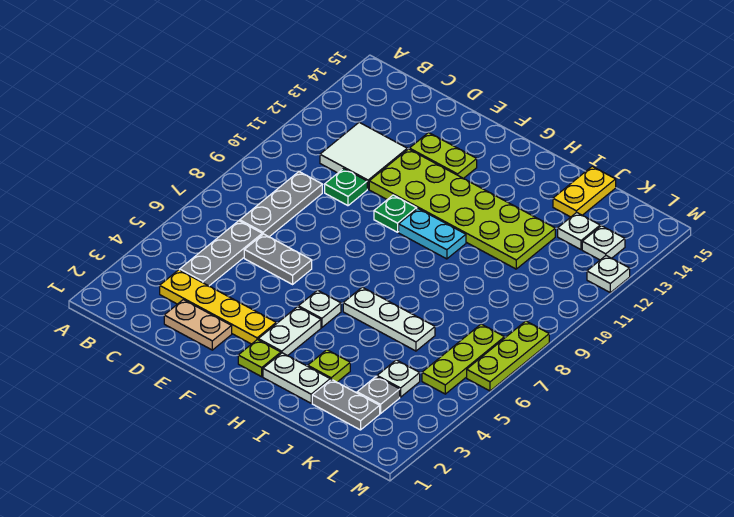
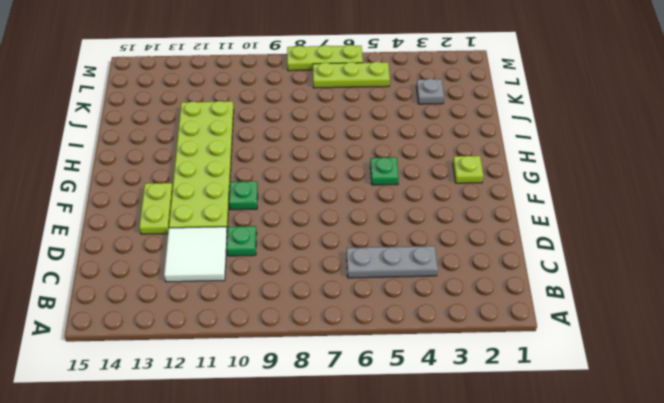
green plate G5 level 1 -> white plate G5 level 1
none -> yellow plate C3:F3 level 1
none -> grey plate C7:C9 level 1
none -> tan plate D2:E2 level 1

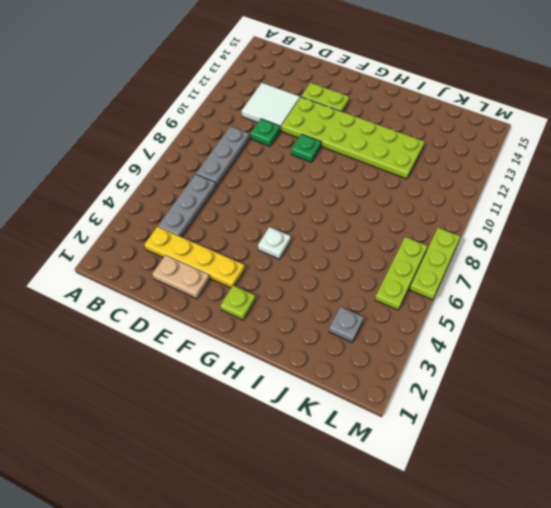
none -> grey plate D6:E6 level 1
none -> white plate G3:G4 level 1
none -> cyan plate G10:H10 level 1

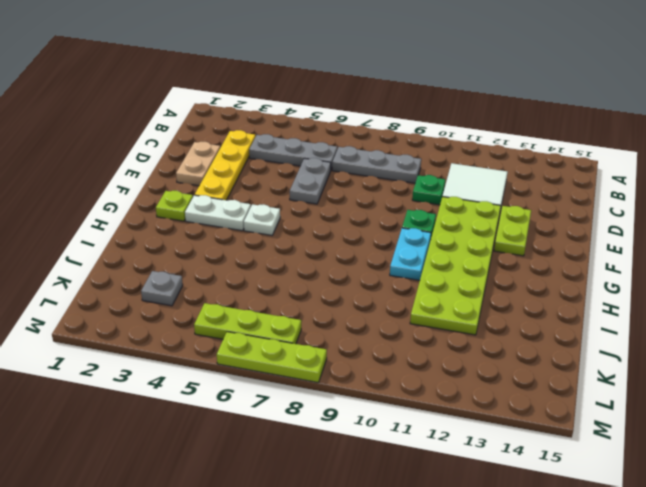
none -> white plate H2:I2 level 1
none -> white plate H6:J6 level 1
none -> lime plate I3 level 1

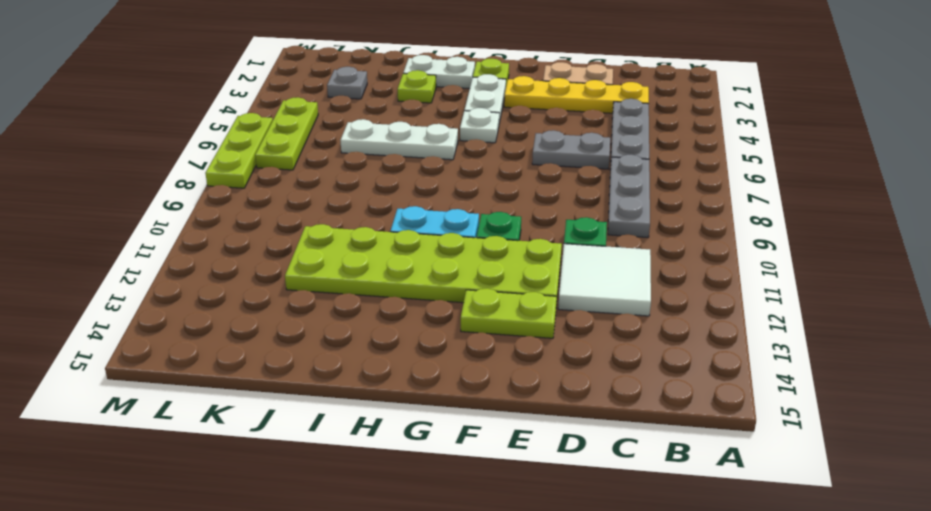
none -> grey plate J2:K2 level 1
none -> yellow plate J14:J15 level 1
none -> white plate K4 level 1

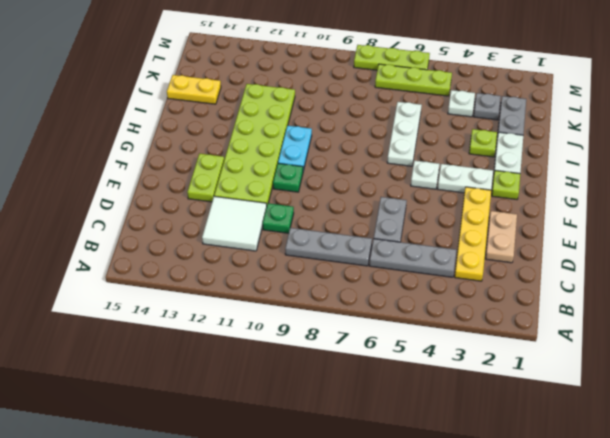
none -> white plate K13 level 1
none -> white plate L13 level 1
none -> white plate M12 level 1

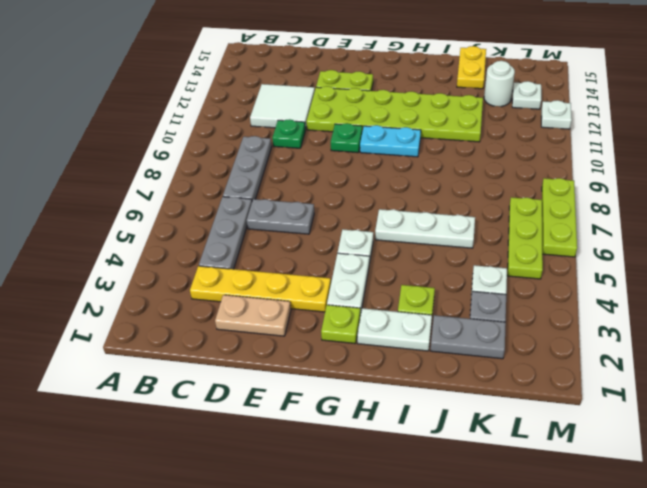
white round brick K13 level 1 -> white plate K13 level 1

